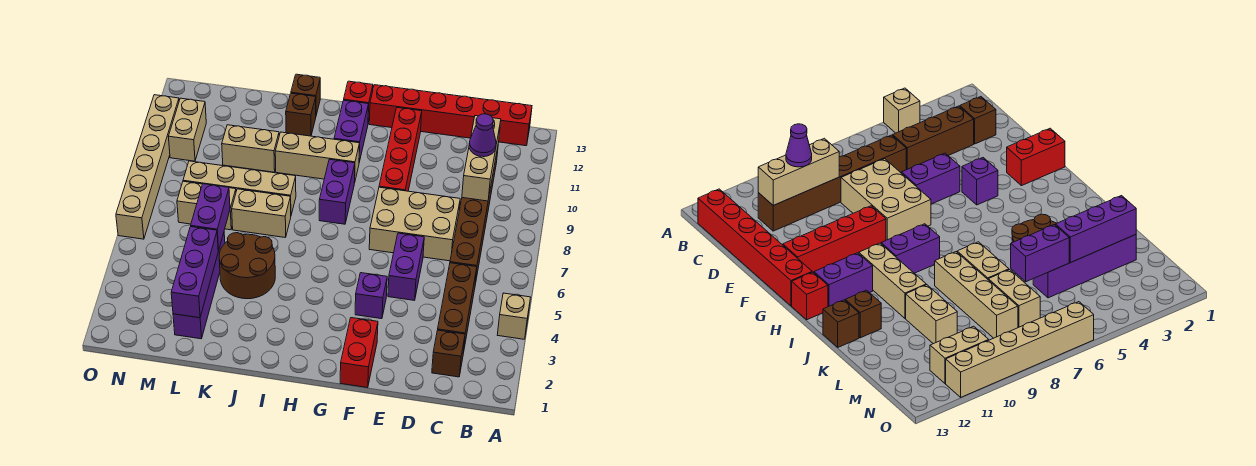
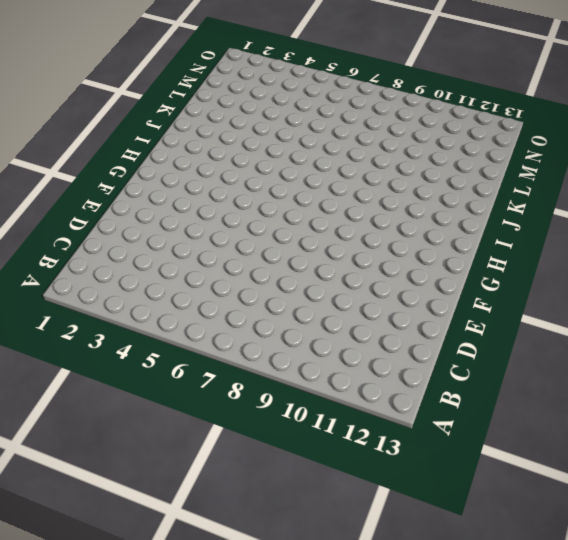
none -> tan brick A4 level 1
none -> red brick B13:G13 level 1
none -> brown brick C2 level 1

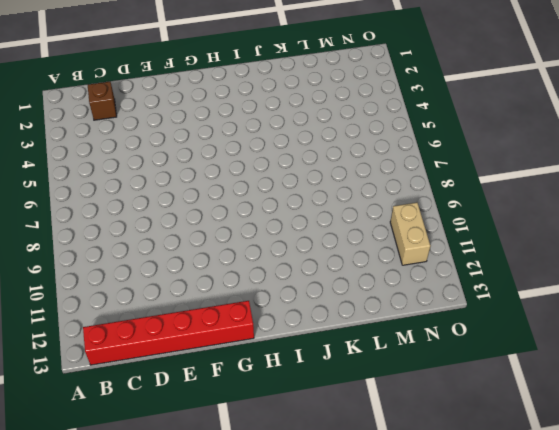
none -> tan brick A4 level 1
none -> brown brick C3:C5 level 1
none -> brown brick C6:C11 level 1

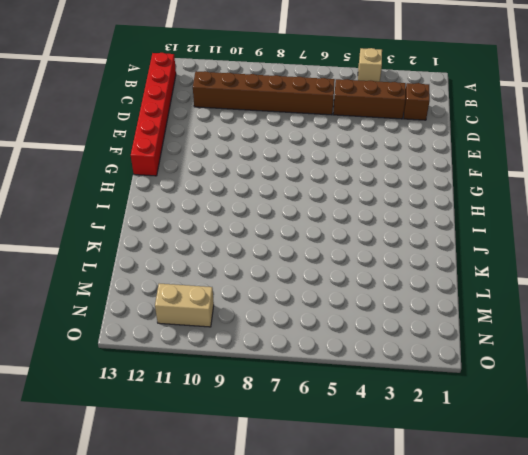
none -> tan brick D7:F8 level 1
none -> purple brick E5:E6 level 1
none -> red brick F1:F2 level 1

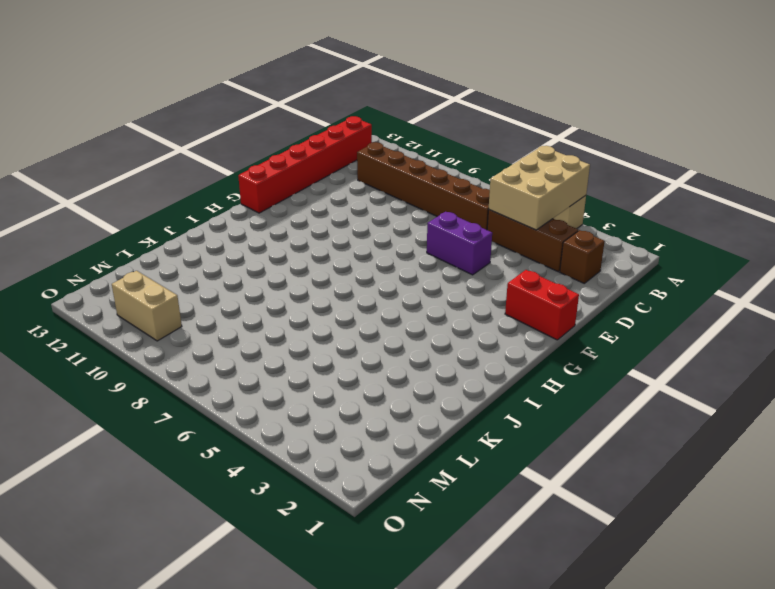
tan brick A4:C5 level 2 -> tan brick D7:F8 level 1
none -> purple brick F4 level 1
none -> red brick F9:F12 level 1
none -> purple brick H8:H9 level 1

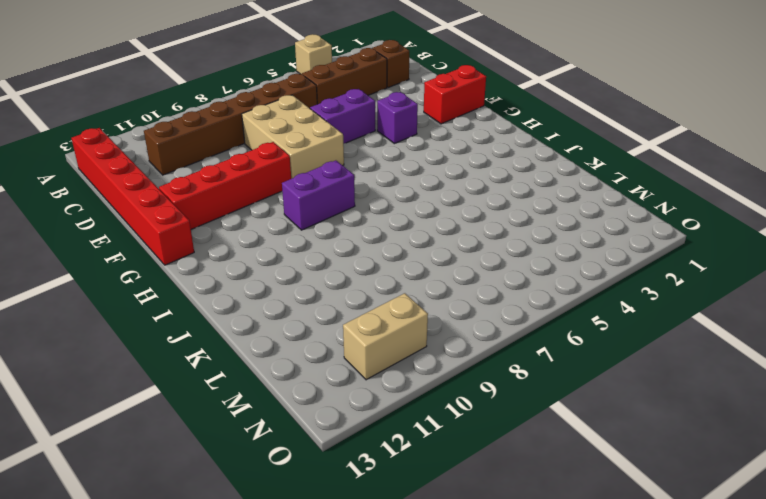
none -> tan brick H10:J10 level 1
none -> purple brick H11:H12 level 1
none -> red brick H13 level 1

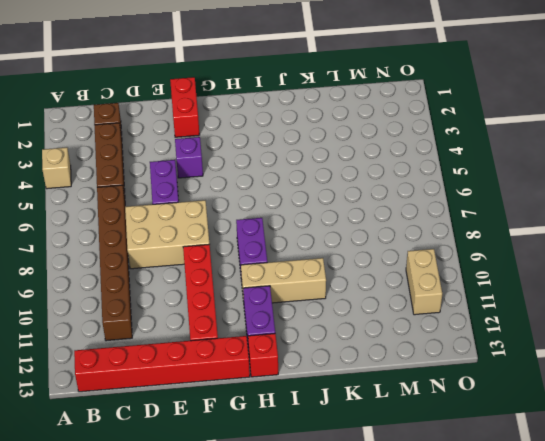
none -> brown round brick J4:K5 level 1
none -> tan brick J7:K7 level 1
none -> tan brick J8:M8 level 1

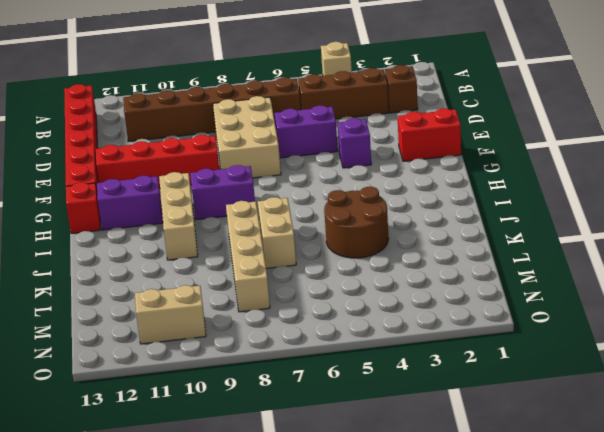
none -> brown brick J12 level 1
none -> brown brick J13 level 1
none -> tan brick K10:L10 level 1

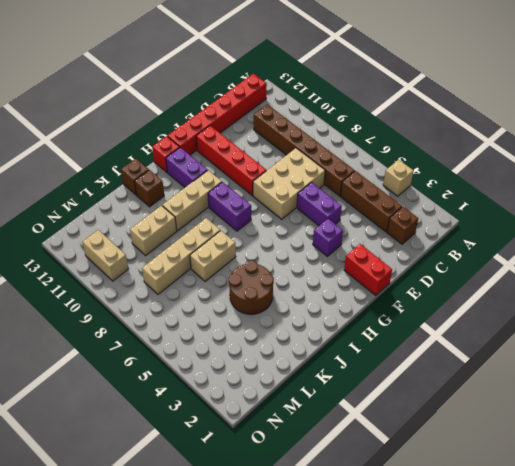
none -> purple brick L2:L5 level 1
none -> tan brick L7:M7 level 1
none -> tan brick O6:O11 level 1

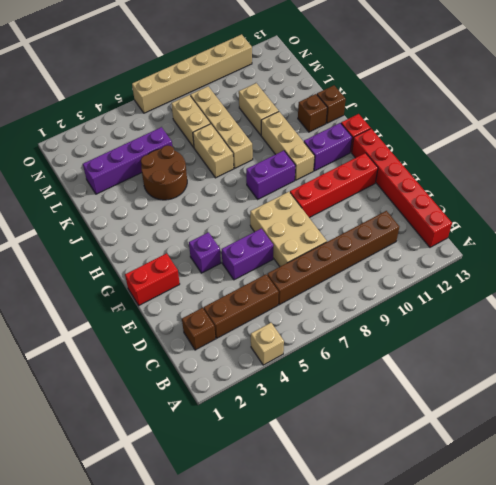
none -> tan brick N10:N11 level 1
none -> tan brick C9:C11 level 2
none -> purple brick L2:L4 level 2

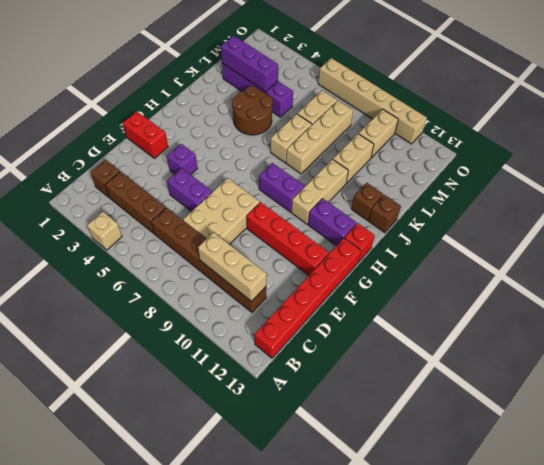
tan brick M10:N10 level 1 -> tan brick N10:N11 level 1
none -> purple brick L5:L6 level 2
none -> purple cone C10 level 3

